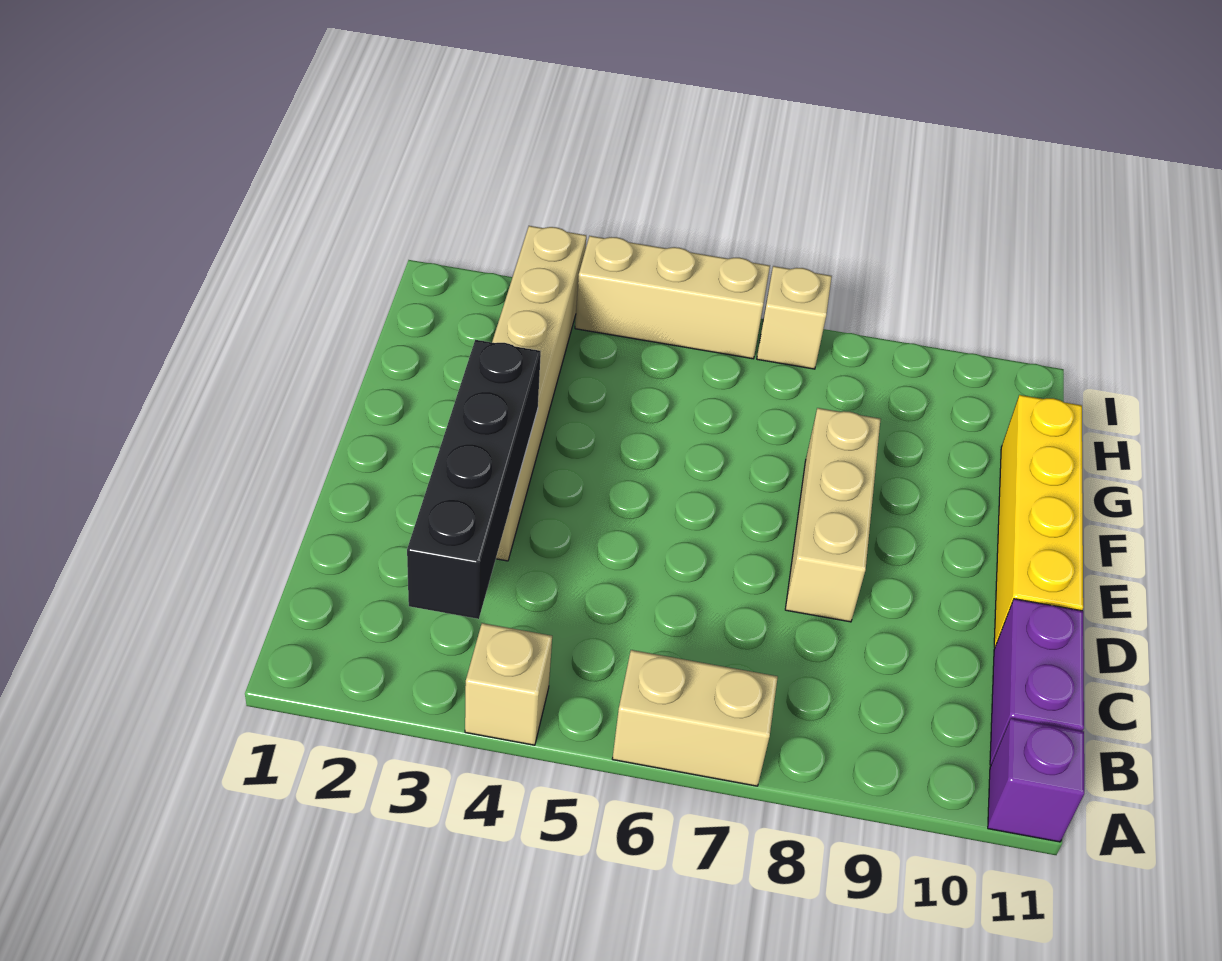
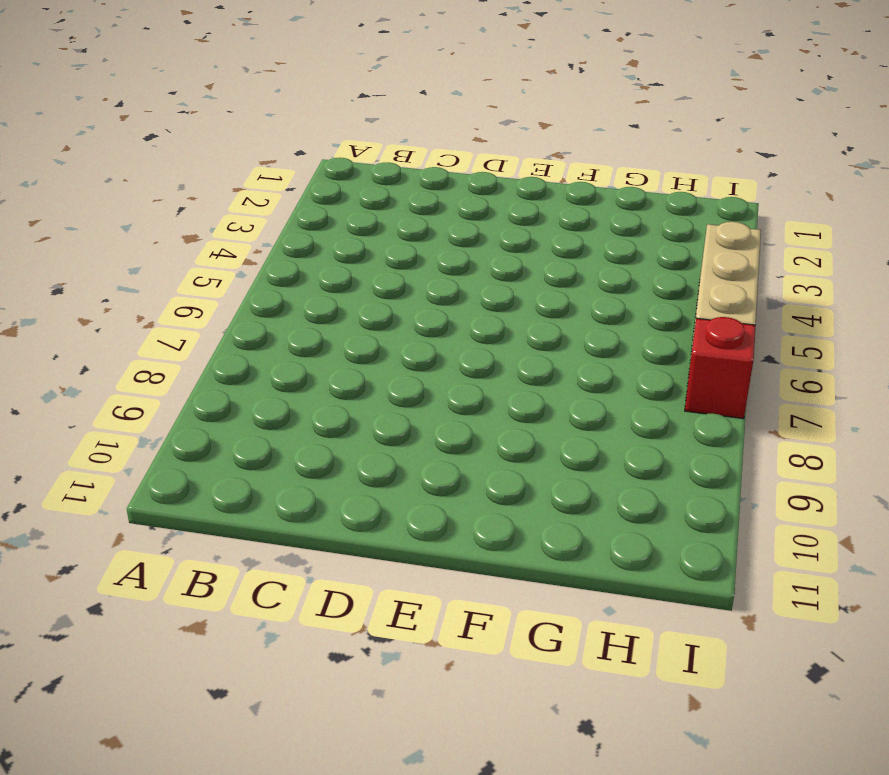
red brick I7 level 1 -> tan brick I7 level 1
none -> tan brick A4 level 1
none -> tan brick A6:A7 level 1

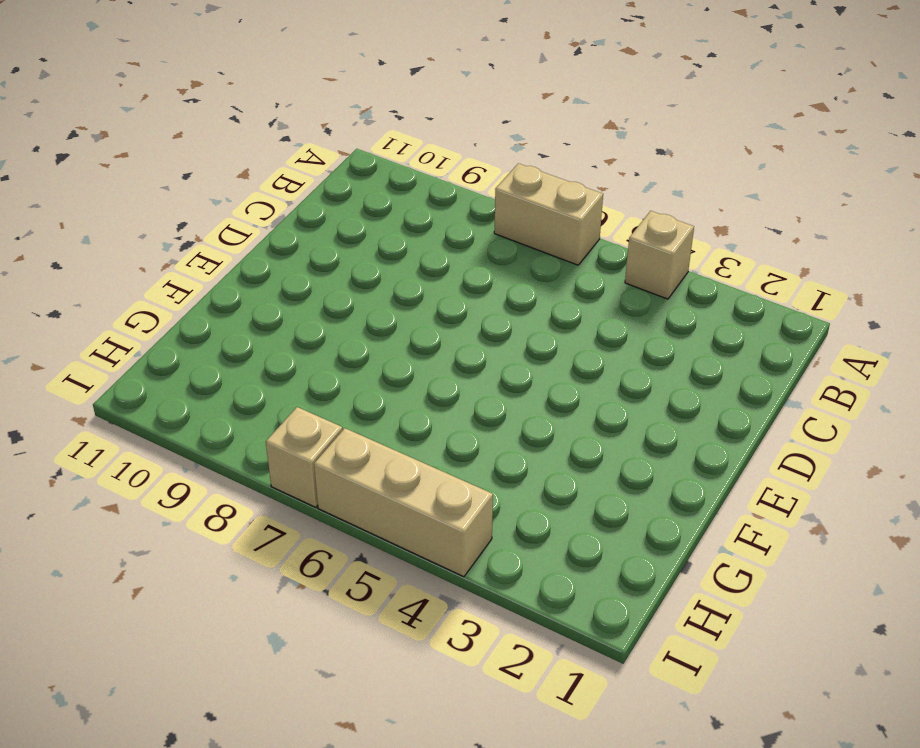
none -> purple brick A11 level 1
none -> purple brick B11:C11 level 1

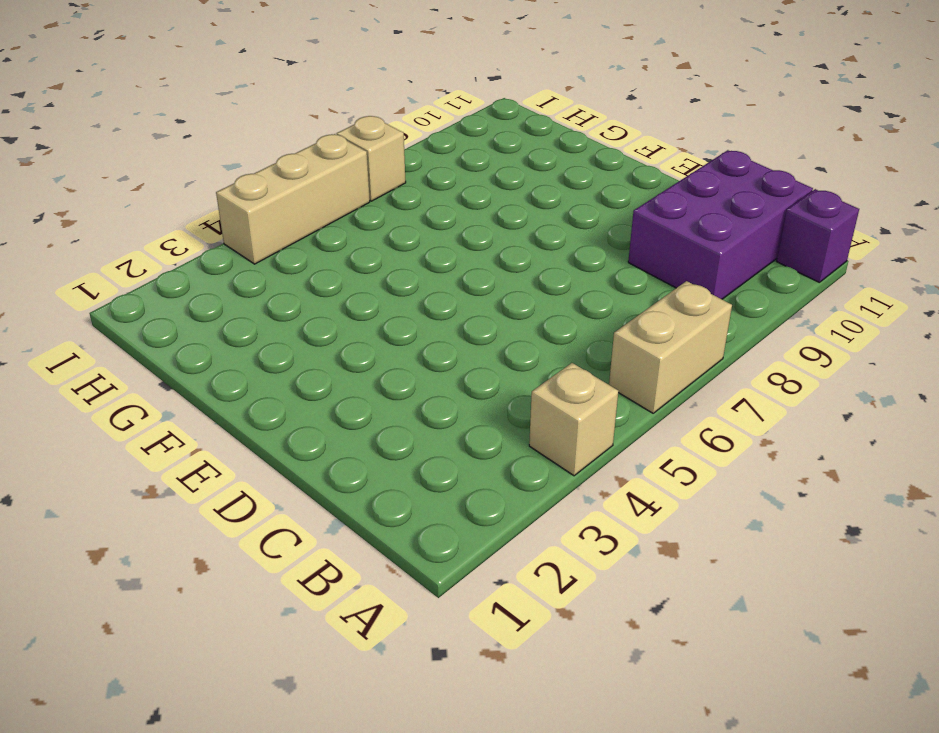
purple brick B9:C11 level 1 -> purple brick B11:C11 level 1
none -> tan brick D3:I3 level 1
none -> tan brick D8:F8 level 1

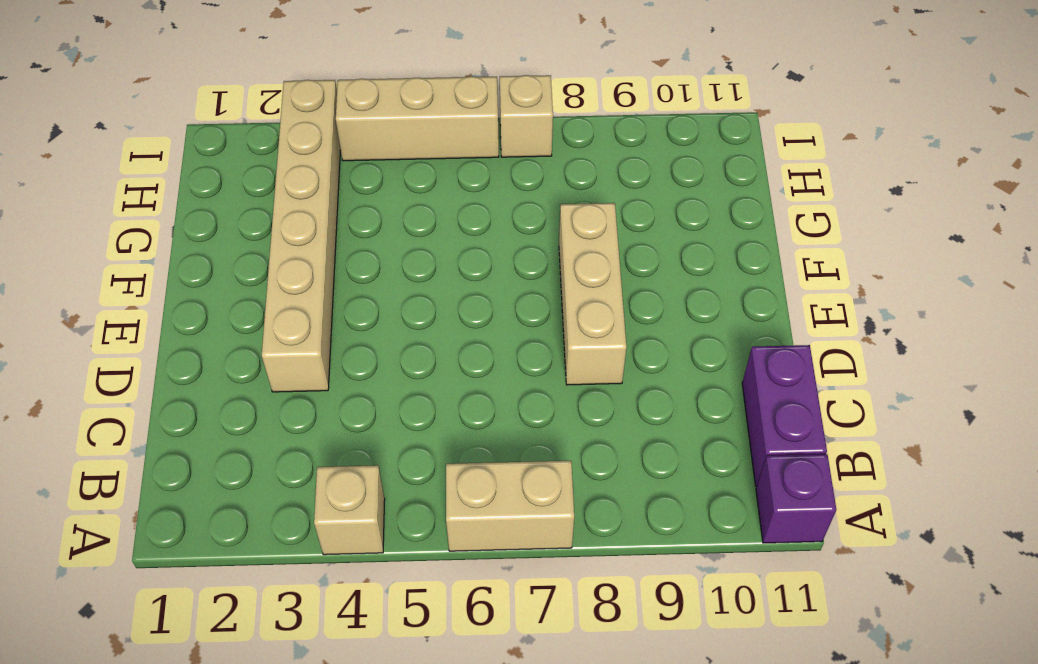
none -> yellow brick D11:G11 level 1
none -> black brick B3:E3 level 2

